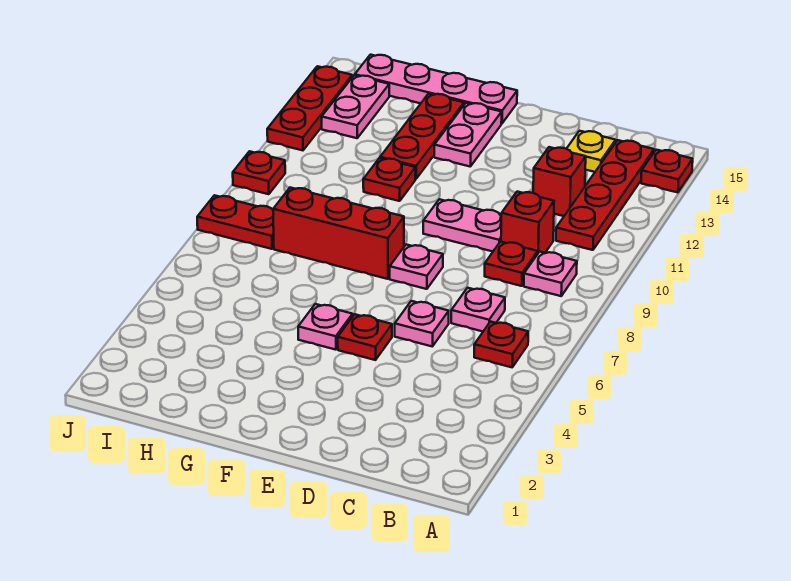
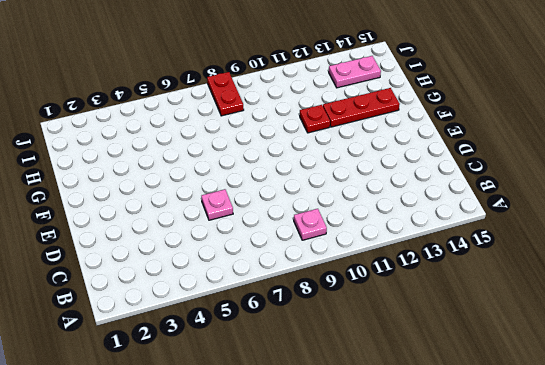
none -> red plate A14 level 1
none -> red plate B6 level 1
none -> red plate B11:B14 level 1

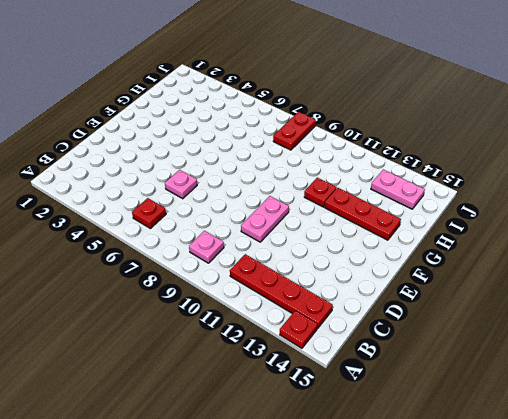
none -> pink plate C7 level 1
none -> red plate C9 level 1
none -> red brick C10 level 1

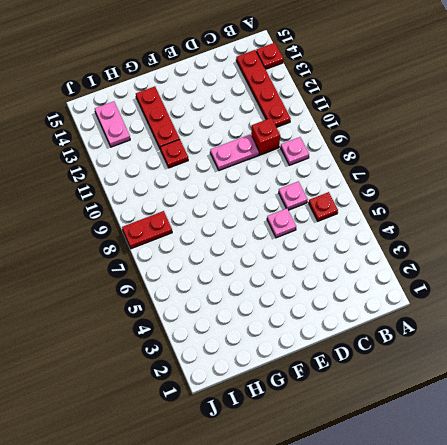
none -> red plate C9 level 1
none -> red brick C12 level 1
none -> yellow plate C14 level 1

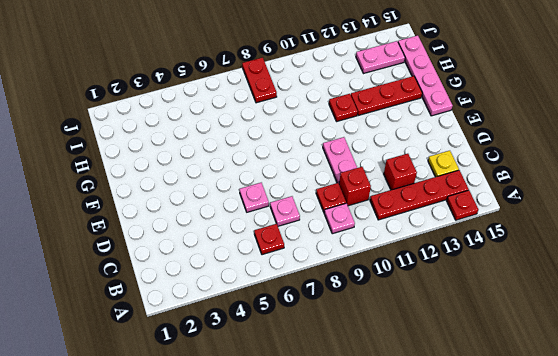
none -> red plate E5 level 1
none -> pink plate E8 level 1
none -> pink plate F5 level 1

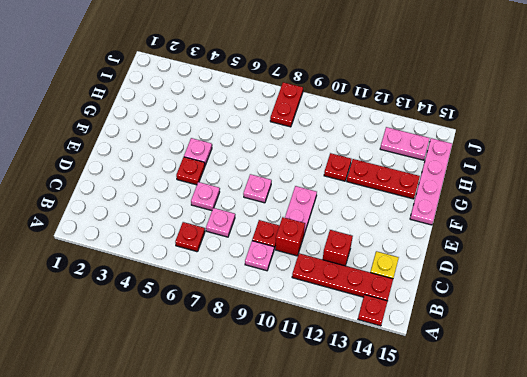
none -> red brick F8:H8 level 1
none -> pink plate F13:F14 level 1
none -> red plate J10 level 1

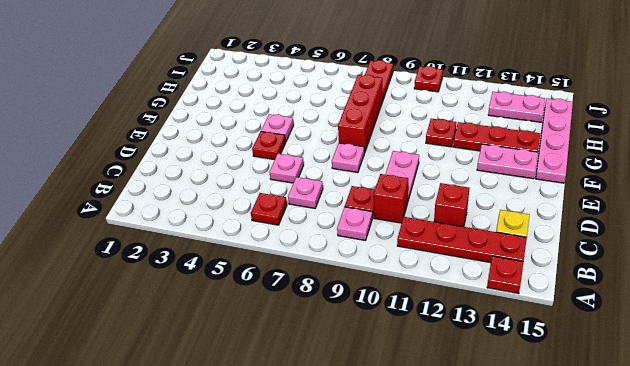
none -> red plate J12:J14 level 1

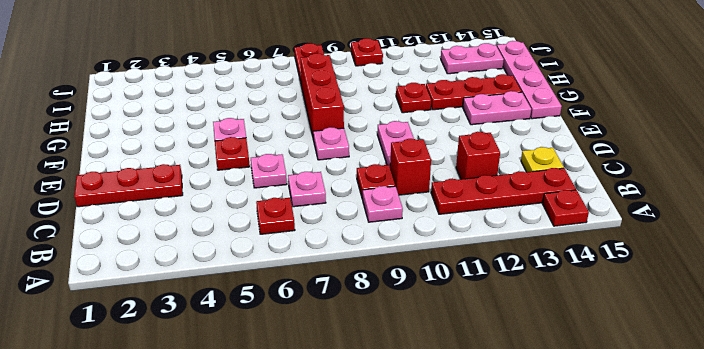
red plate D1:D3 level 1 -> red plate J12:J14 level 1

